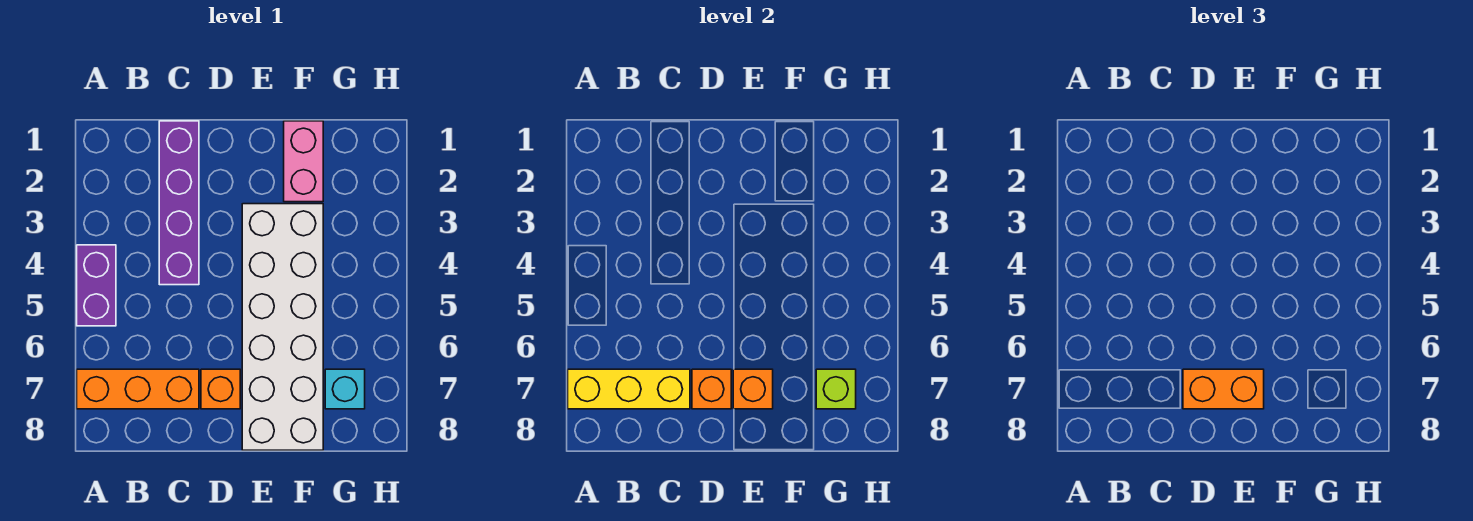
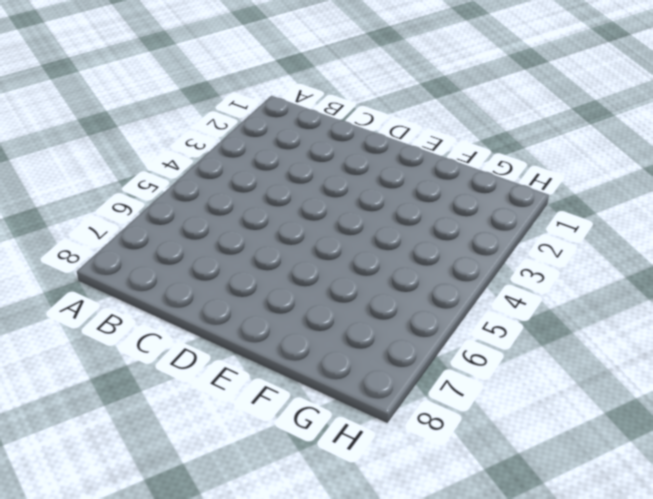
none -> purple brick A4:A5 level 1
none -> orange brick A7:C7 level 1
none -> purple brick C1:C4 level 1

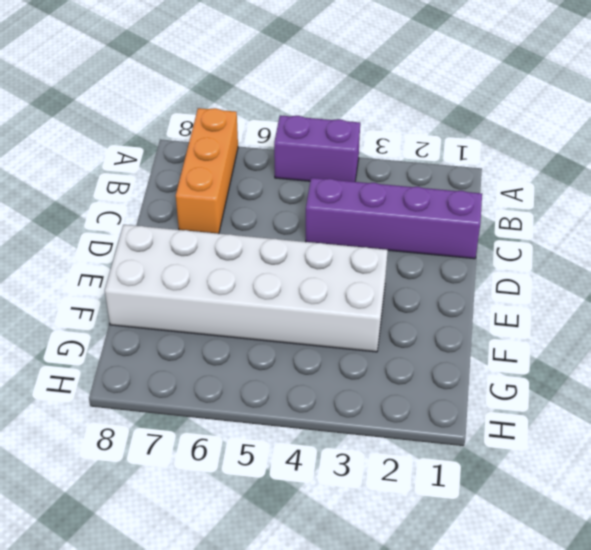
none -> orange brick D7 level 1
none -> pink brick F1:F2 level 1
none -> cyan brick G7 level 1

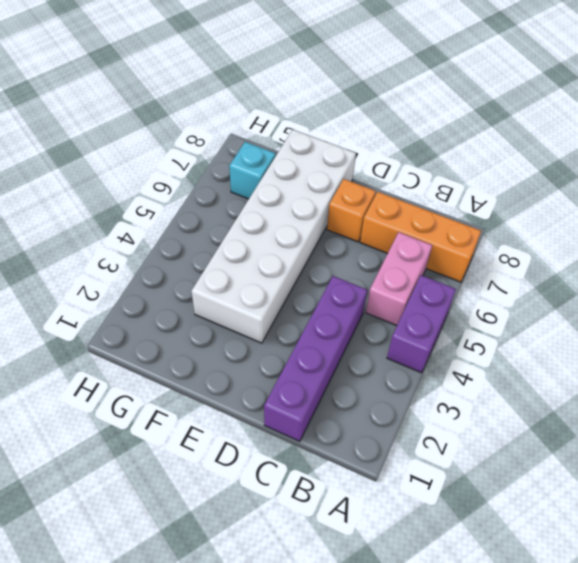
pink brick B5:B6 level 1 -> pink brick F1:F2 level 1
none -> yellow brick A7:C7 level 2
none -> orange brick D7 level 2
none -> orange brick E7 level 2

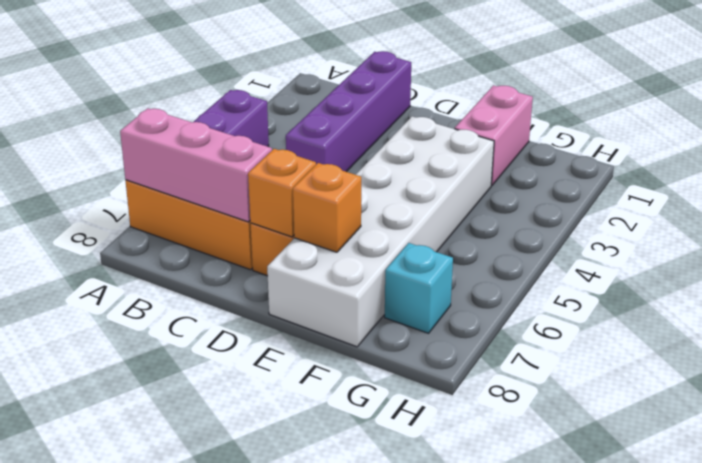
pink brick A7:C7 level 2 -> yellow brick A7:C7 level 2
none -> lime brick G7 level 2
none -> orange brick D7:E7 level 3

